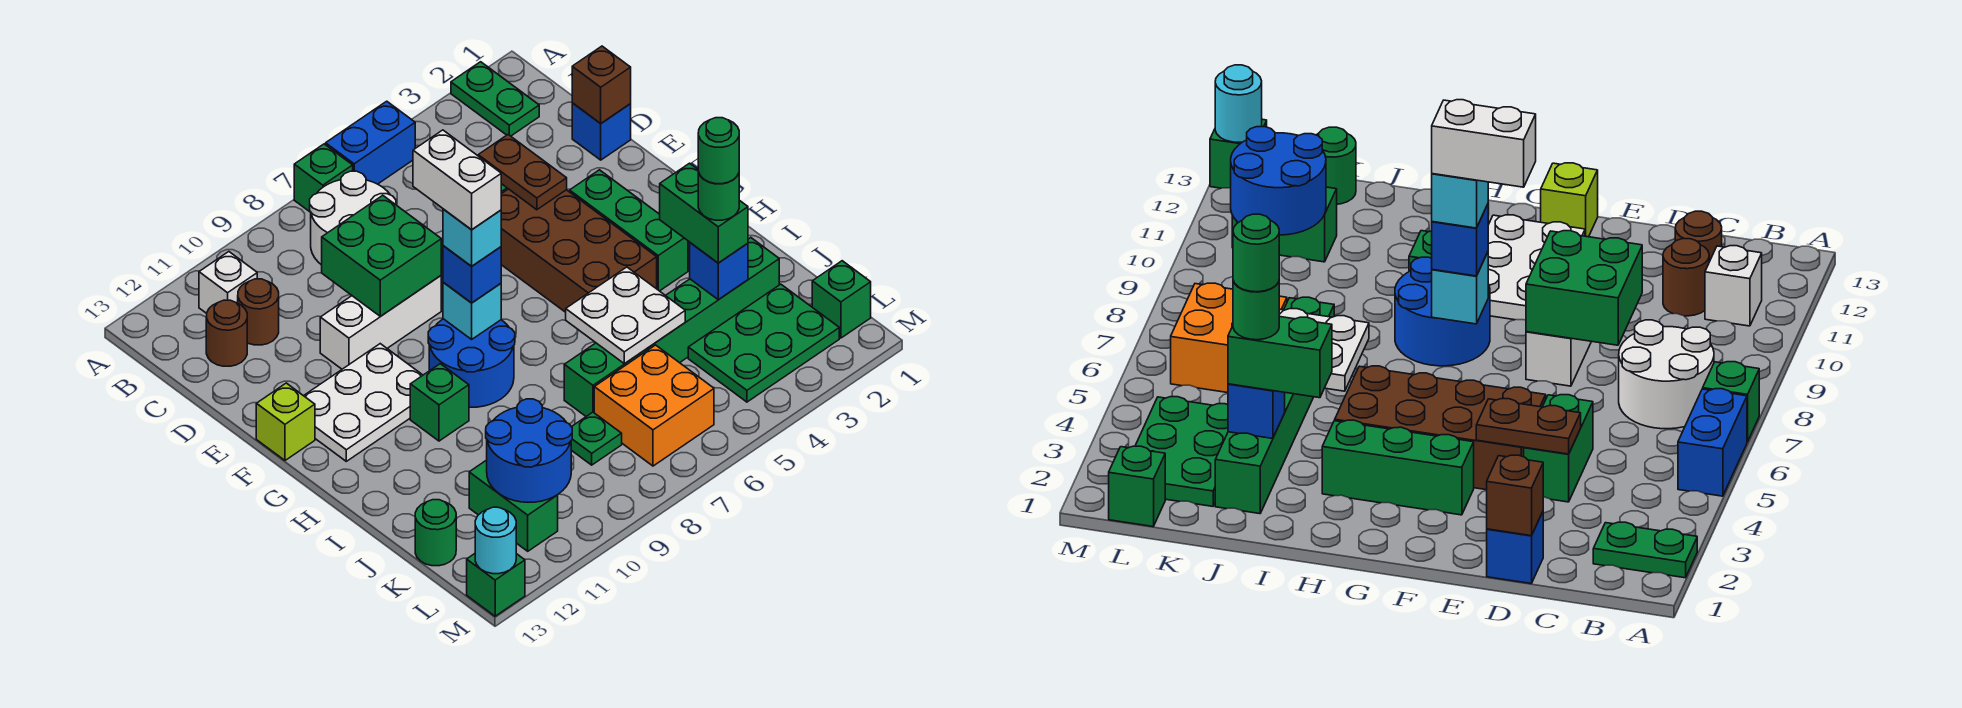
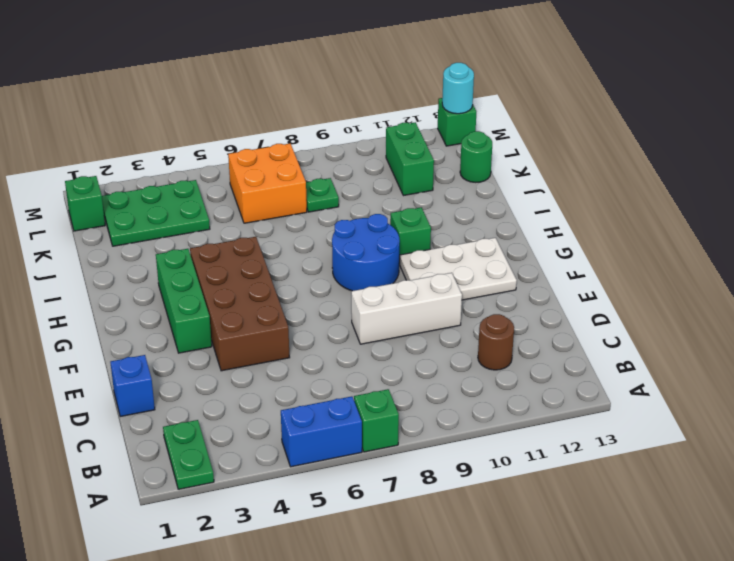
none -> white round brick B7:C8 level 1
none -> white brick B11 level 1
none -> brown round brick C12 level 1
none -> green brick D4:D5 level 1

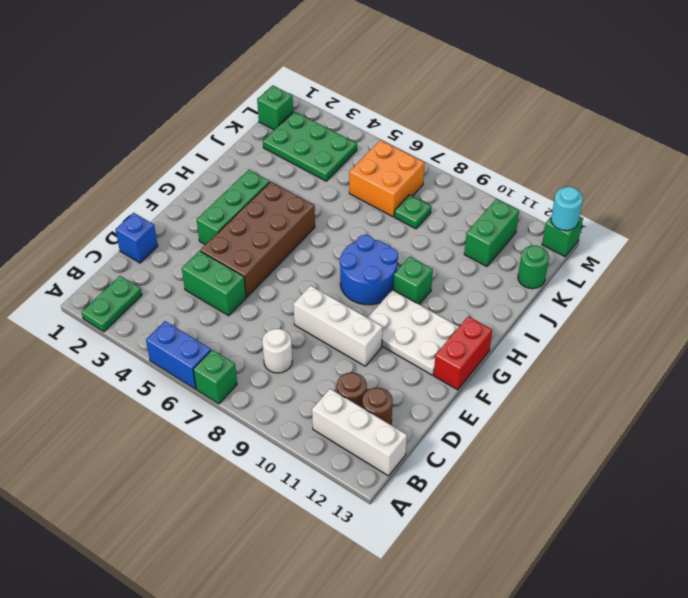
white brick B11:B13 level 1 -> white brick B11 level 1
white round brick C8 level 1 -> white round brick B7:C8 level 1
red brick F13:G13 level 1 -> lime brick F13 level 1
none -> green brick J2:J7 level 1
none -> brown brick D1 level 2
none -> brown plate D4:E4 level 2
none -> green brick D8:E9 level 2

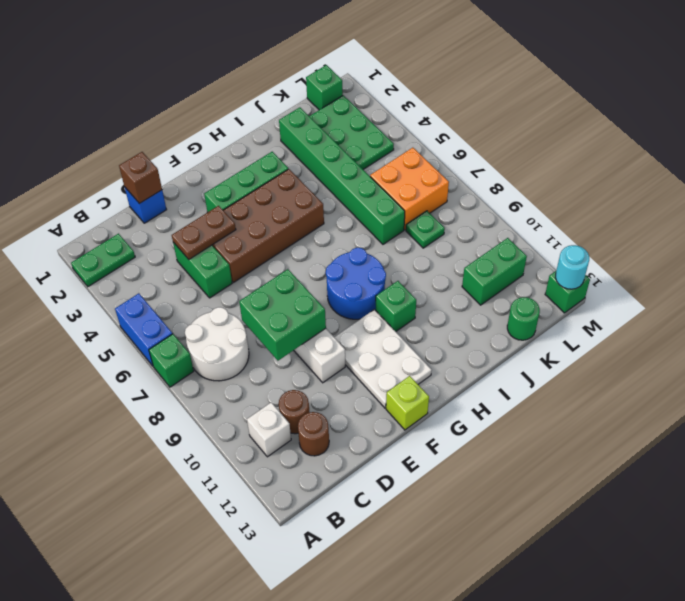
none -> cyan brick G8 level 2
none -> white plate I5:J6 level 2
none -> blue brick J3 level 2
none -> blue round brick K10:L11 level 2

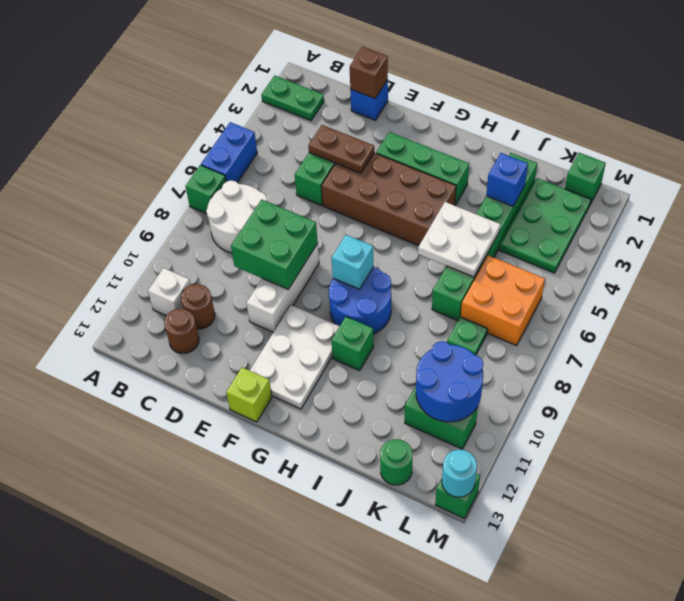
none -> blue brick G8 level 3
none -> green brick I3:J3 level 3
none -> cyan brick G8 level 4
none -> green round brick J3 level 4

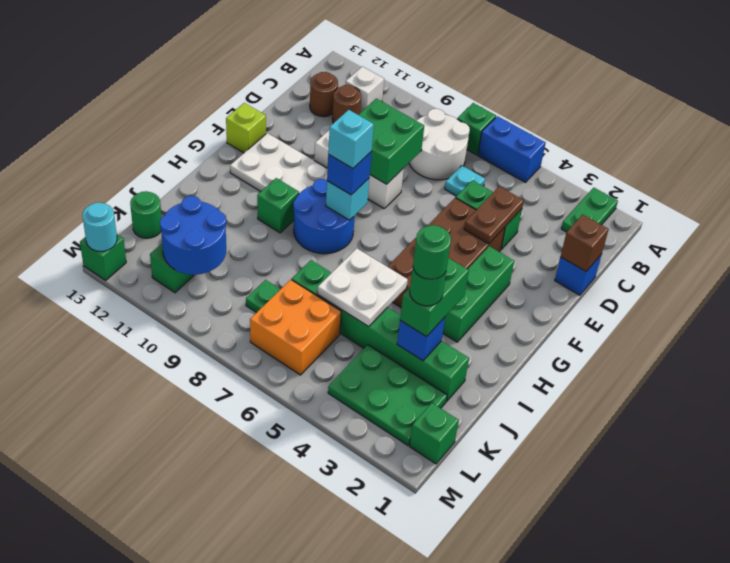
cyan plate C6 level 1 -> none
none -> white brick F8:G8 level 5

